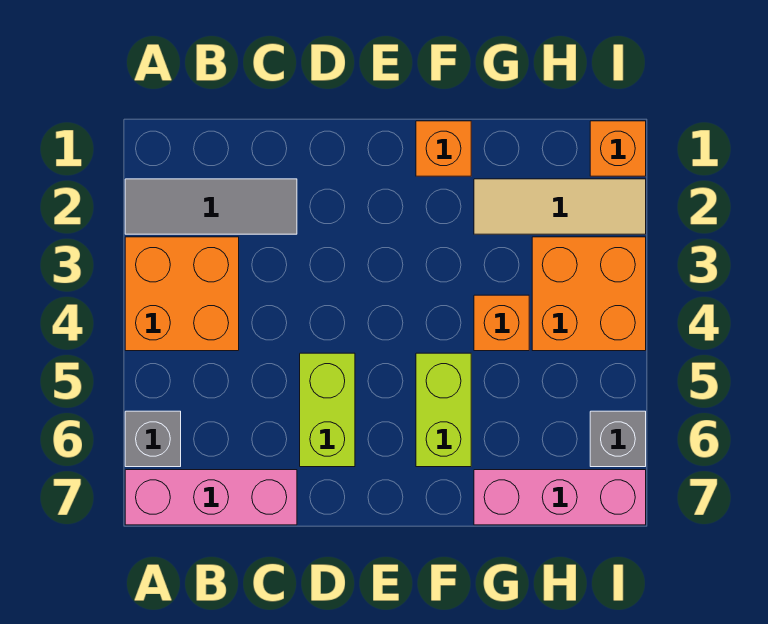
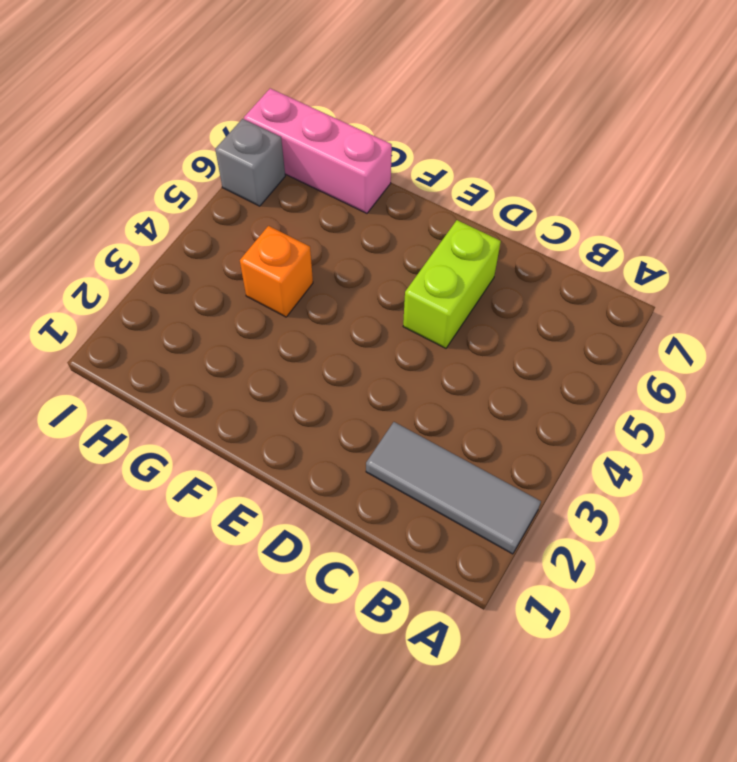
none -> orange brick A3:B4 level 1
none -> grey brick A6 level 1
none -> pink brick A7:C7 level 1

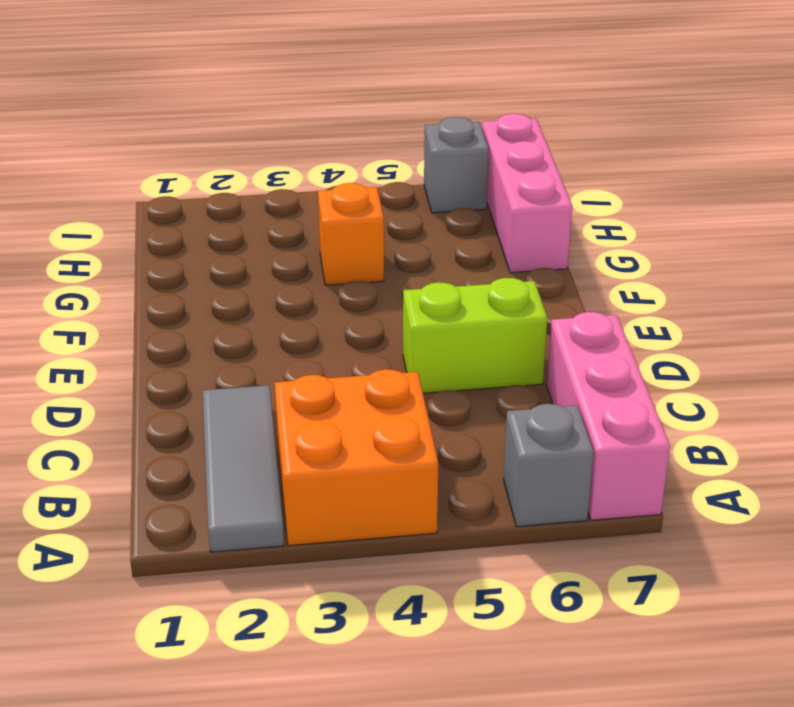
none -> orange brick F1 level 1
none -> lime brick F5:F6 level 1
none -> tan tile G2:I2 level 1

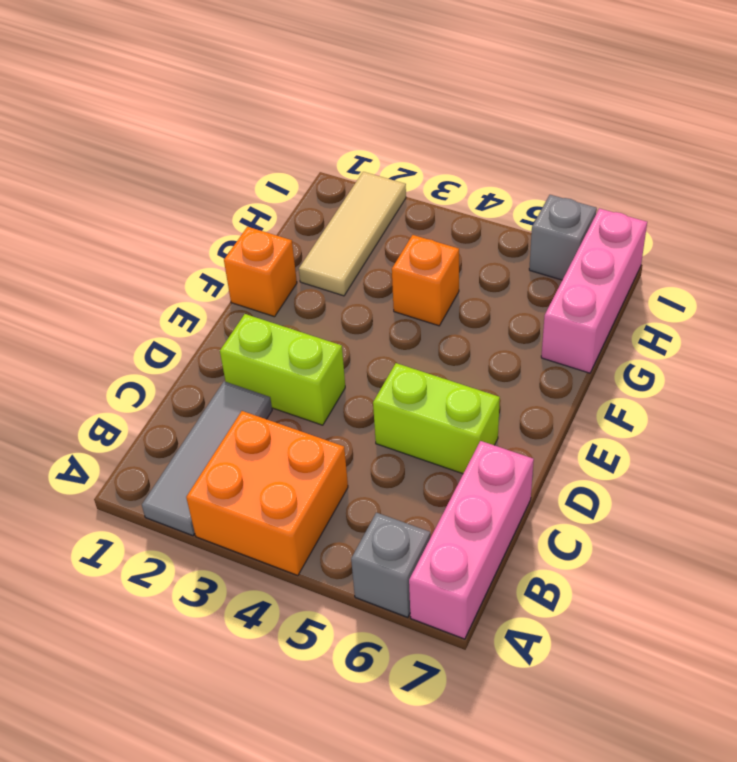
lime brick D2:D3 level 1 -> lime brick F5:F6 level 1
none -> orange brick H3:I4 level 1
none -> orange brick I1 level 1

